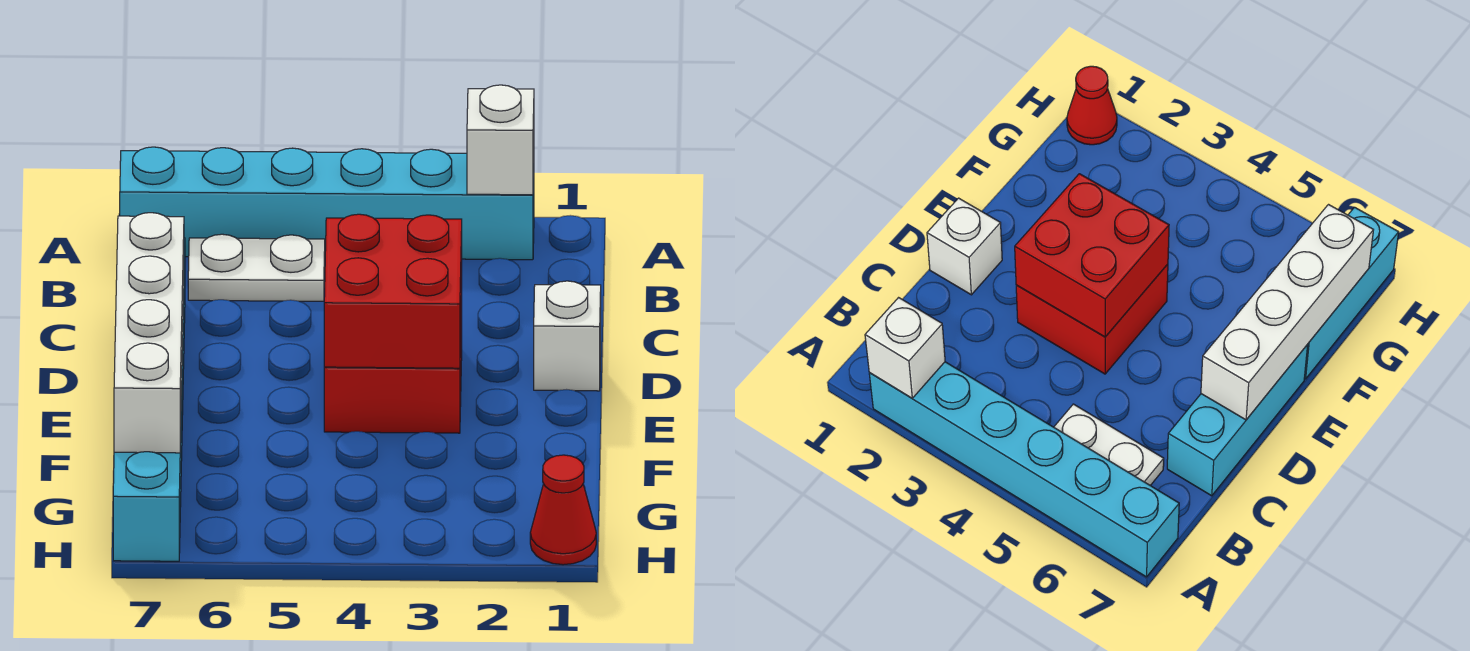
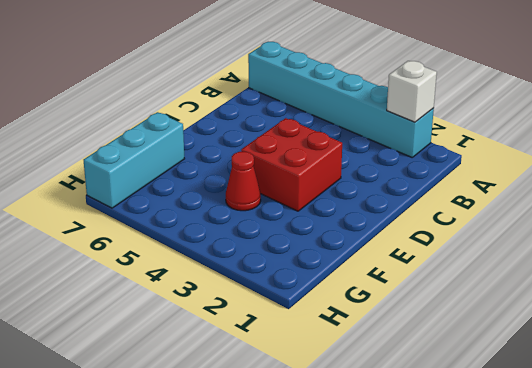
red cone F4 level 1 -> red cone H1 level 1
none -> white plate B5:B6 level 1
none -> cyan brick C7:E7 level 1

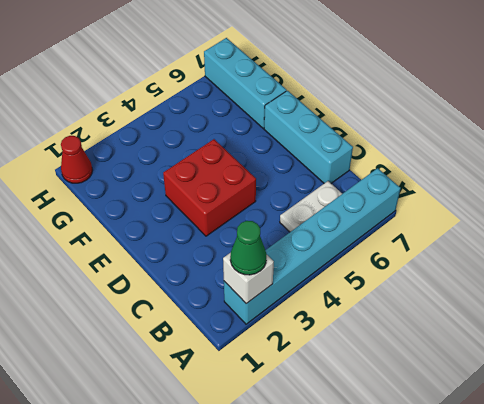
green cone A2 level 3 -> none
none -> white brick D1 level 1
none -> red brick D3:E4 level 2

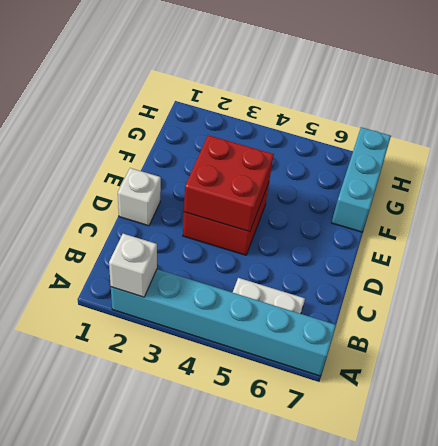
none -> cyan brick C7:E7 level 1
none -> red cone H1 level 1

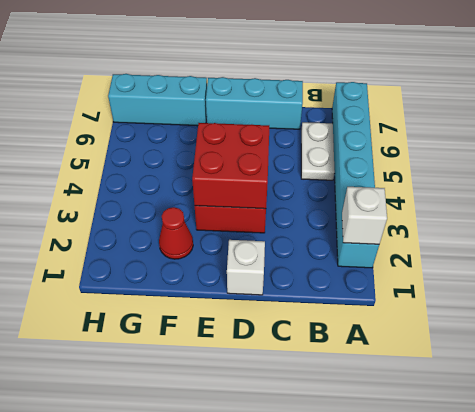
red cone F2 level 1 -> red cone H1 level 1
none -> white brick D7:G7 level 2

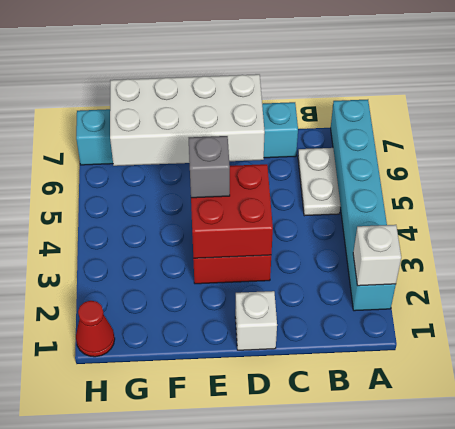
white brick D6:G7 level 2 -> white brick D7:G7 level 2
grey brick E4 level 3 -> none

